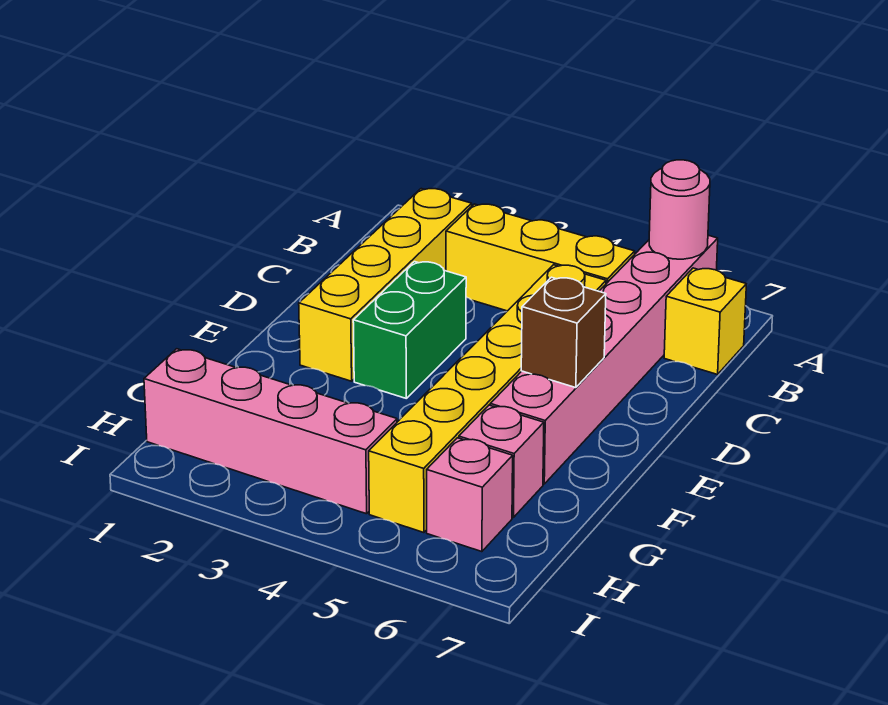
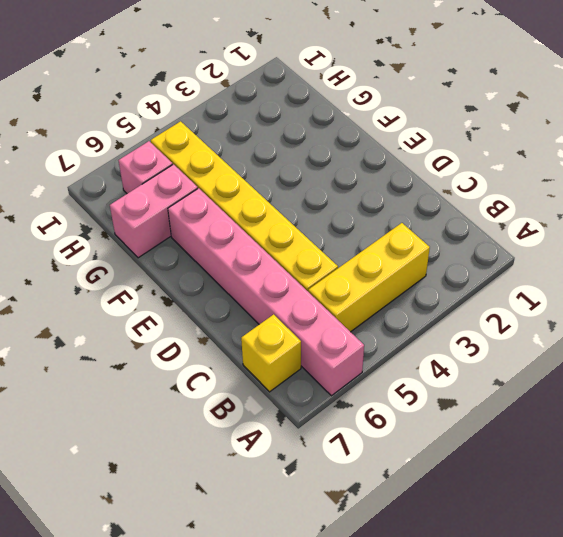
pink brick G6:G7 level 1 -> pink brick G6 level 1
none -> yellow brick B2:E2 level 1
none -> green brick D3:E3 level 1

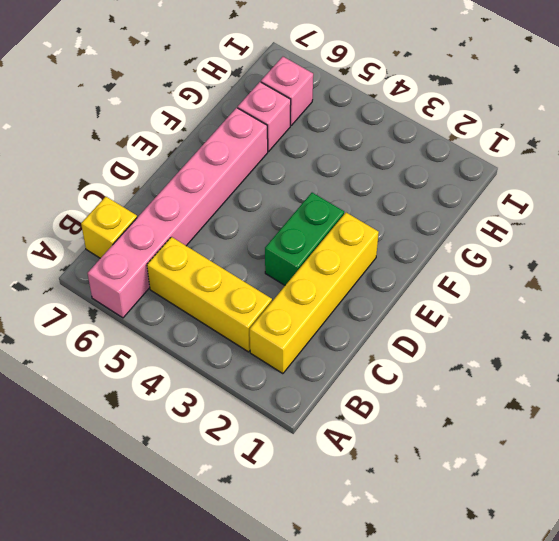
none -> yellow brick C5:H5 level 1
none -> pink brick H1:H4 level 1

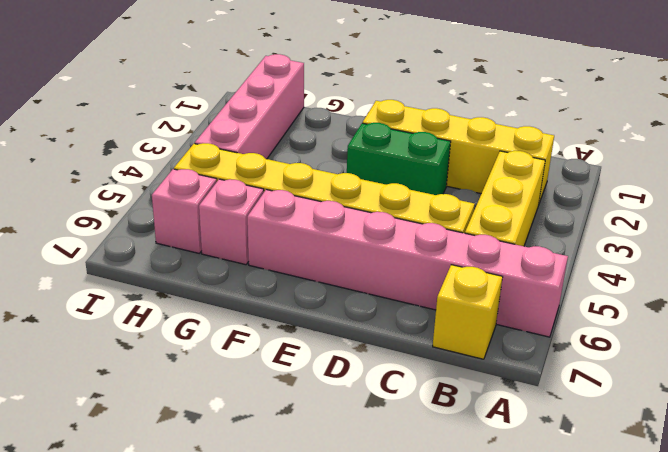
none -> pink round brick A6 level 2
none -> brown brick E6 level 2

